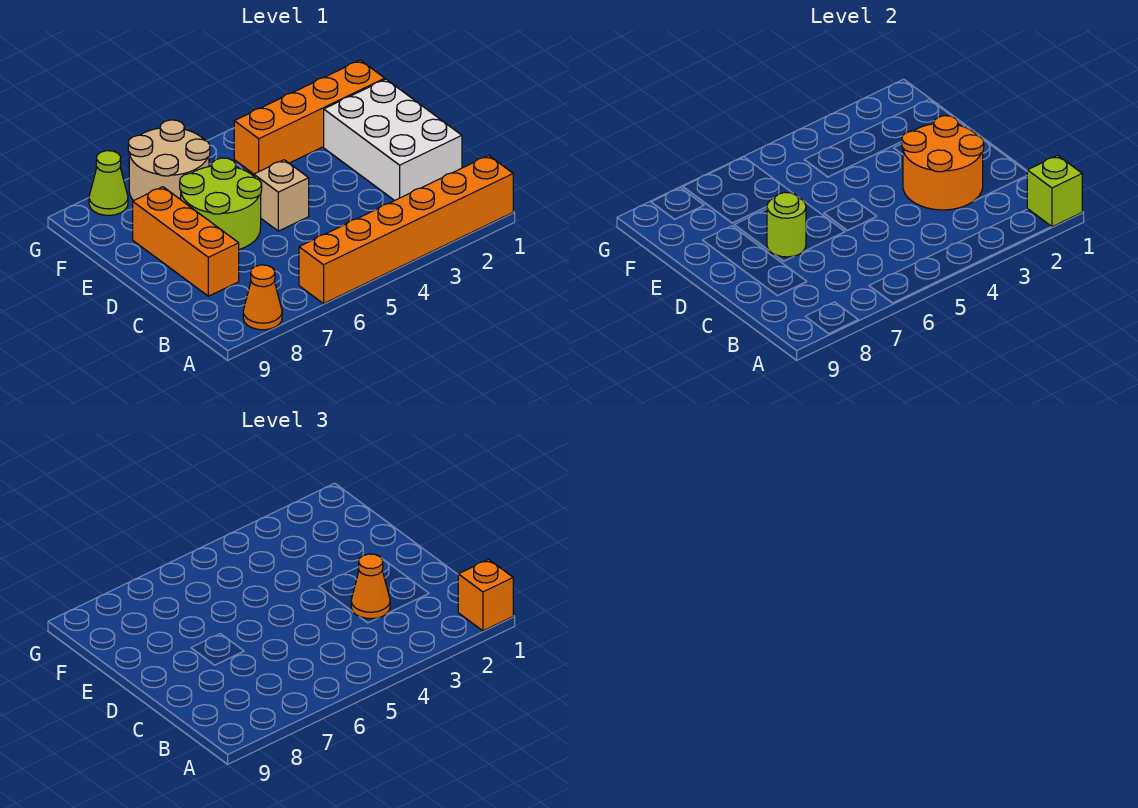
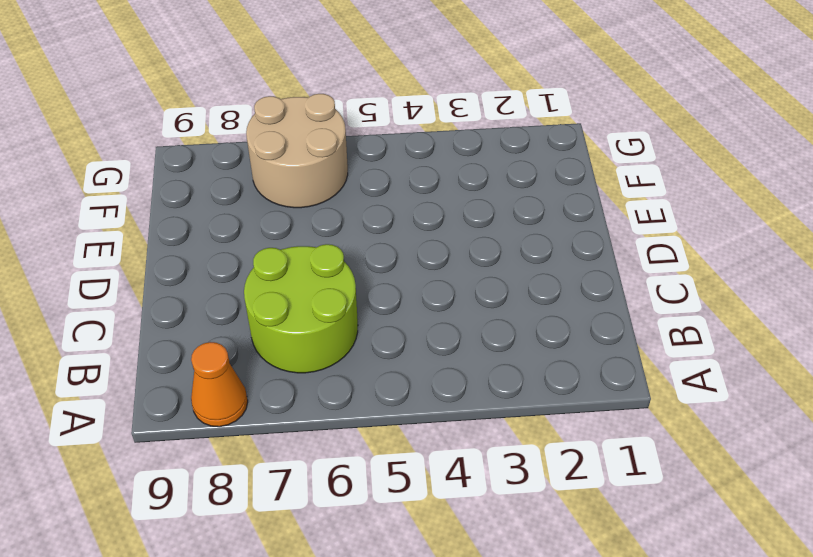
lime round brick B6:C7 level 1 -> lime round brick D6:E7 level 1
none -> orange brick A1:A6 level 1
none -> white brick C1:E2 level 1
none -> orange brick C8:E8 level 1

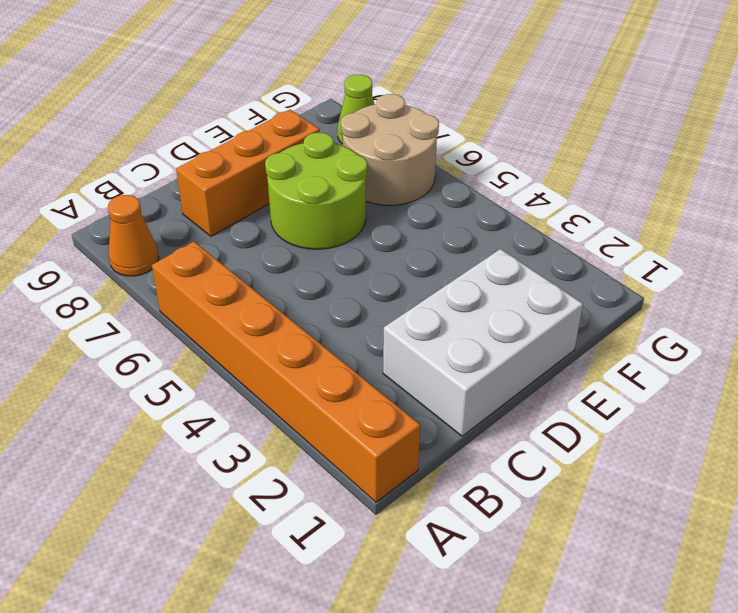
none -> tan brick D5 level 1
none -> orange brick F1:F4 level 1
none -> lime brick A1 level 2

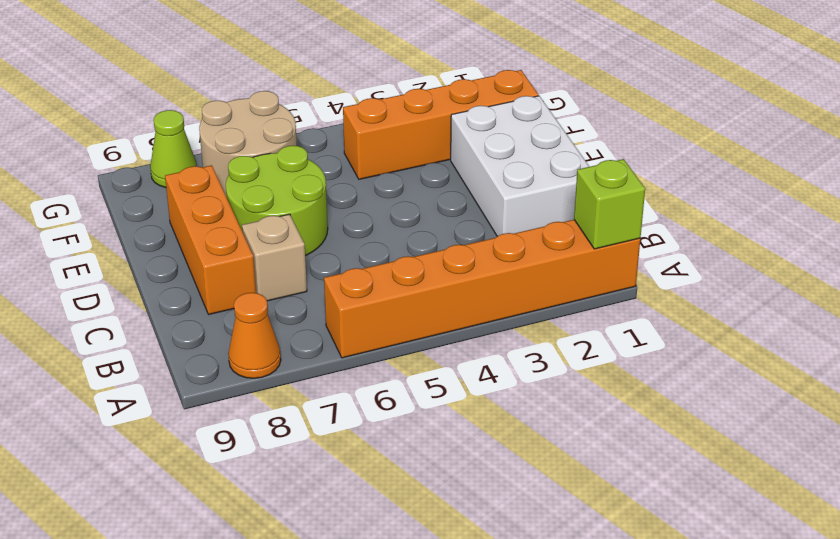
tan brick C7 level 1 -> tan brick D5 level 1
none -> orange round brick C2:D3 level 2
none -> lime round brick D7 level 2
none -> orange brick A1 level 3

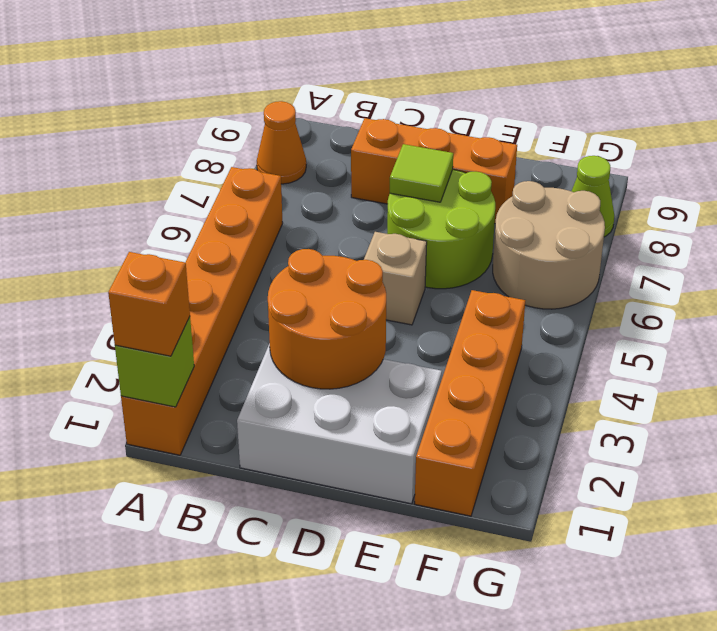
lime tile D7 level 2 -> lime round brick D7 level 2
none -> orange cone C3 level 3

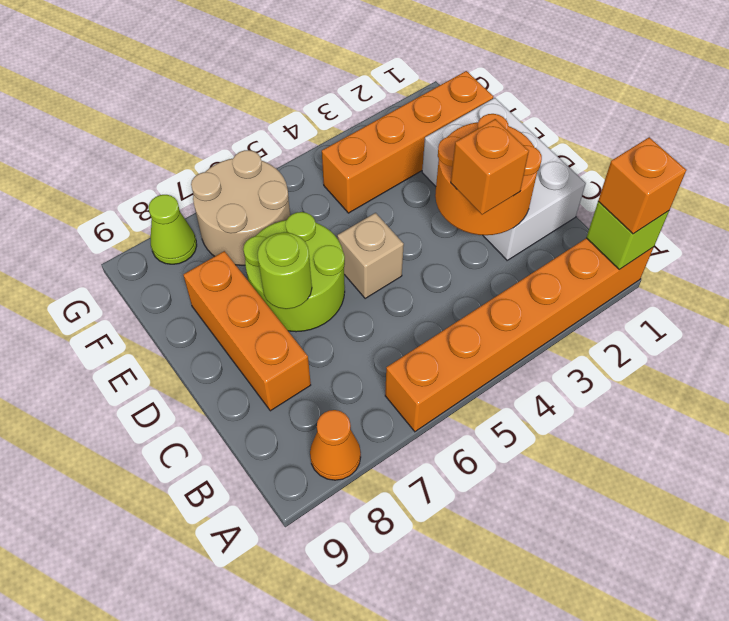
orange brick C3 level 3 -> orange cone C3 level 3

